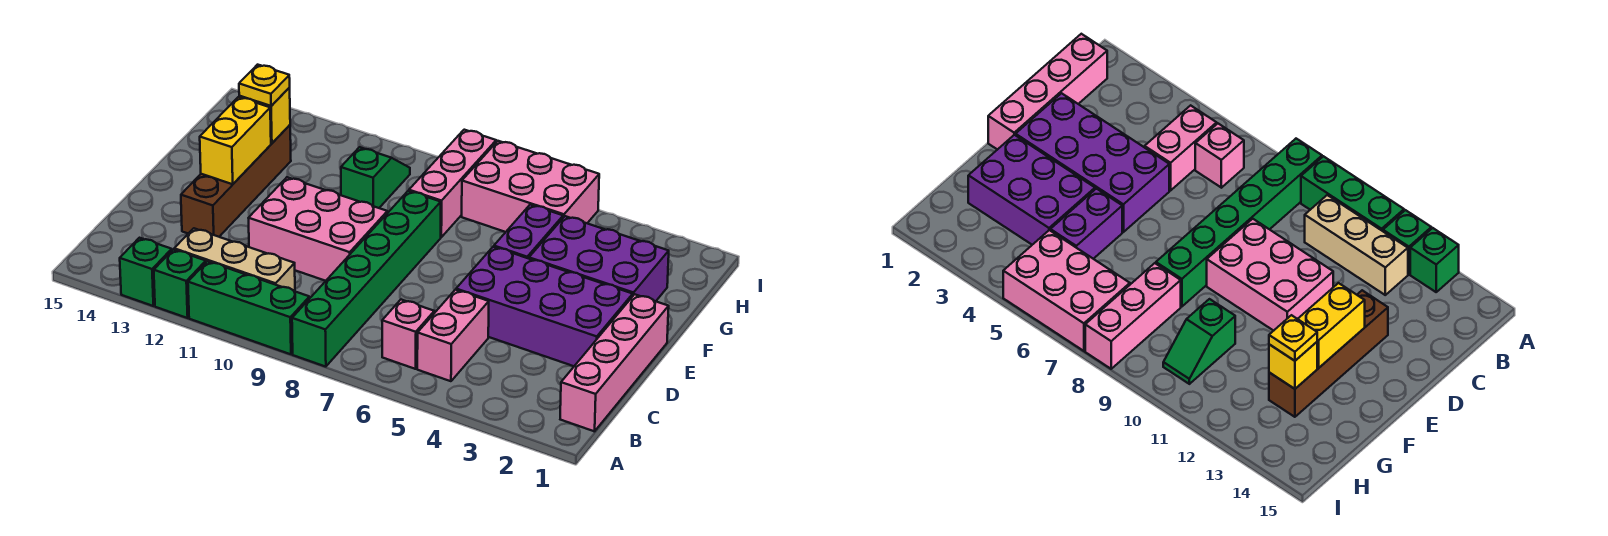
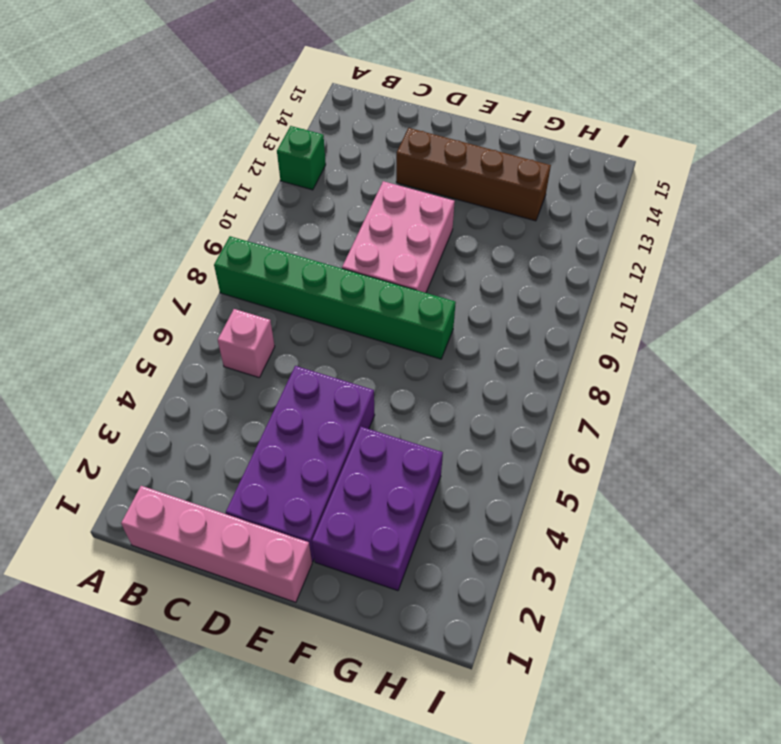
none -> green brick A9:A11 level 1
none -> green brick A13 level 1
none -> pink brick B5:C5 level 1

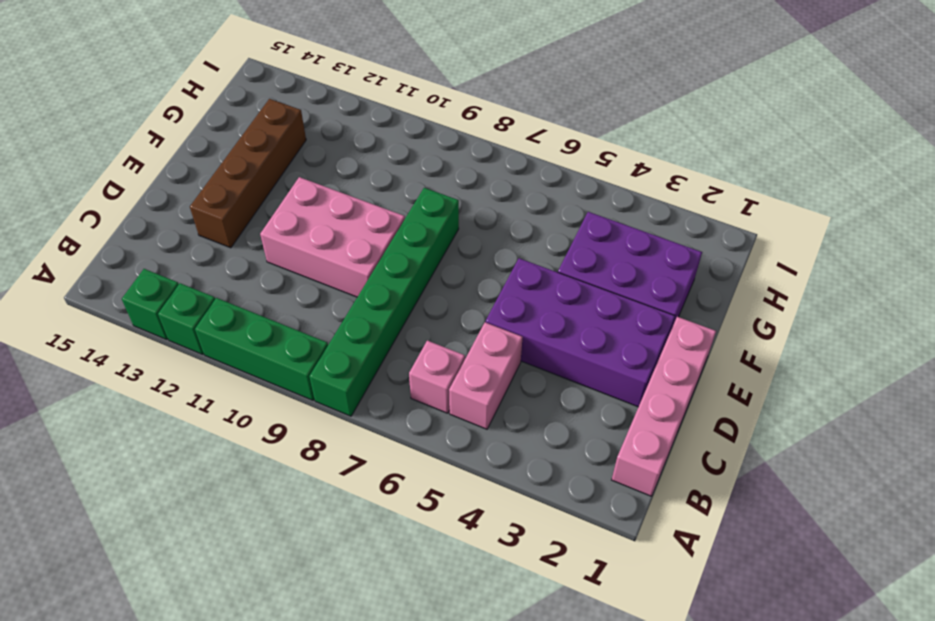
none -> tan brick B10:B12 level 1
none -> purple brick F5:G5 level 1
none -> pink brick G8:I8 level 1

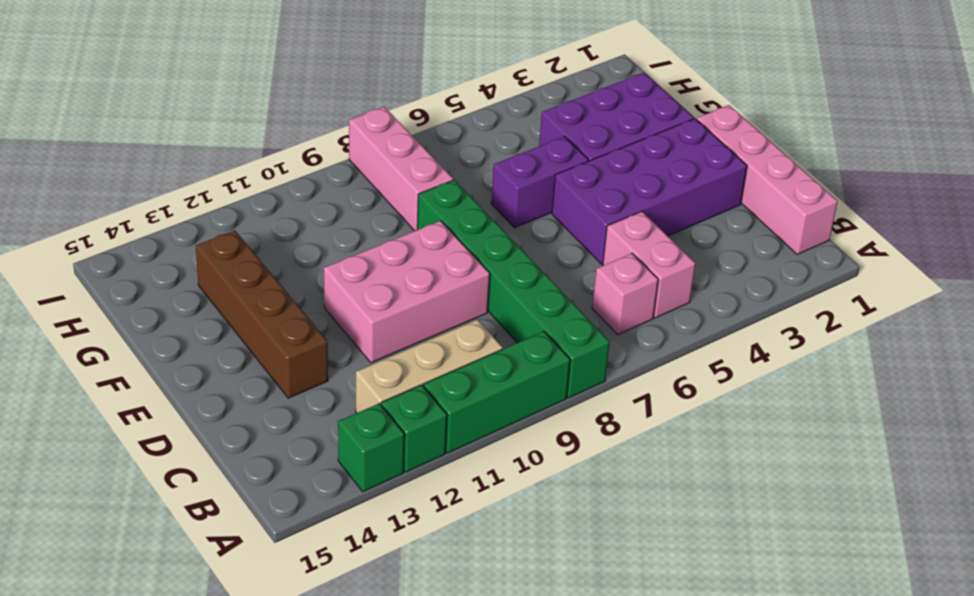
purple brick F5:F6 level 1 -> purple brick F5:G5 level 1
none -> green slope G10:H10 level 1 top G
none -> pink brick H5:I7 level 1
none -> yellow brick E13:F13 level 2

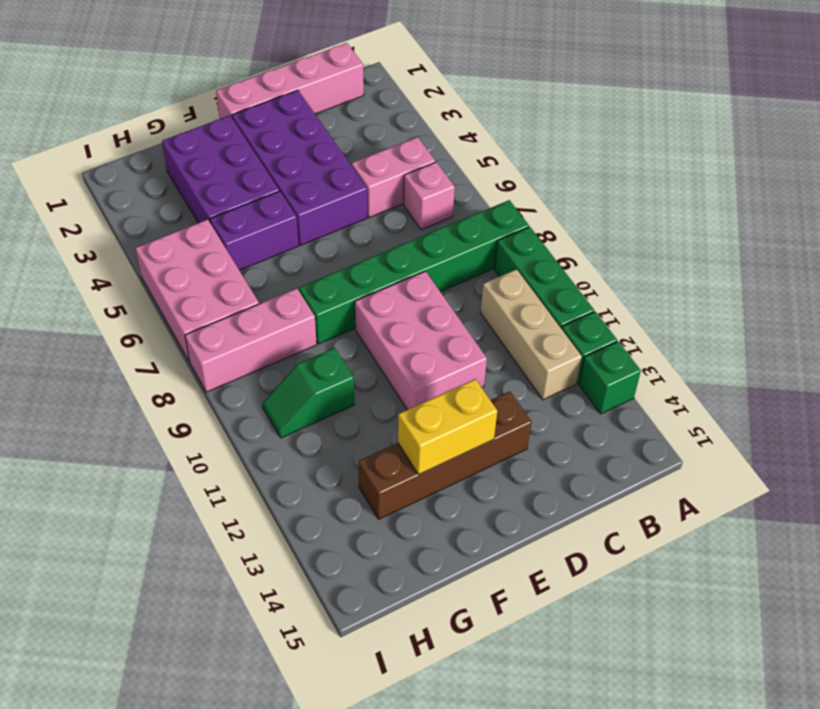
none -> yellow brick G13 level 2
none -> yellow plate G13 level 3

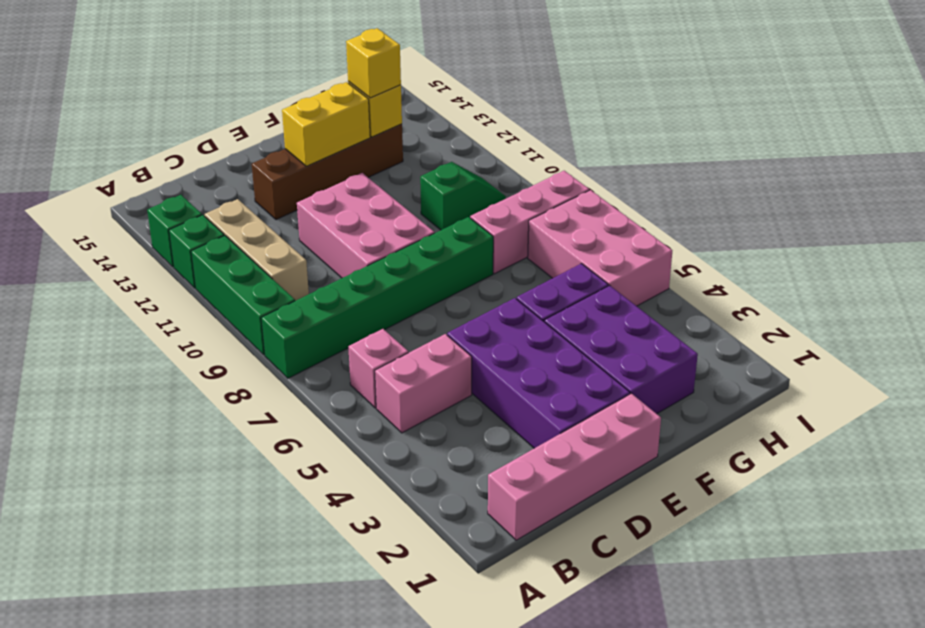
yellow brick G13 level 3 -> yellow plate G13 level 3

